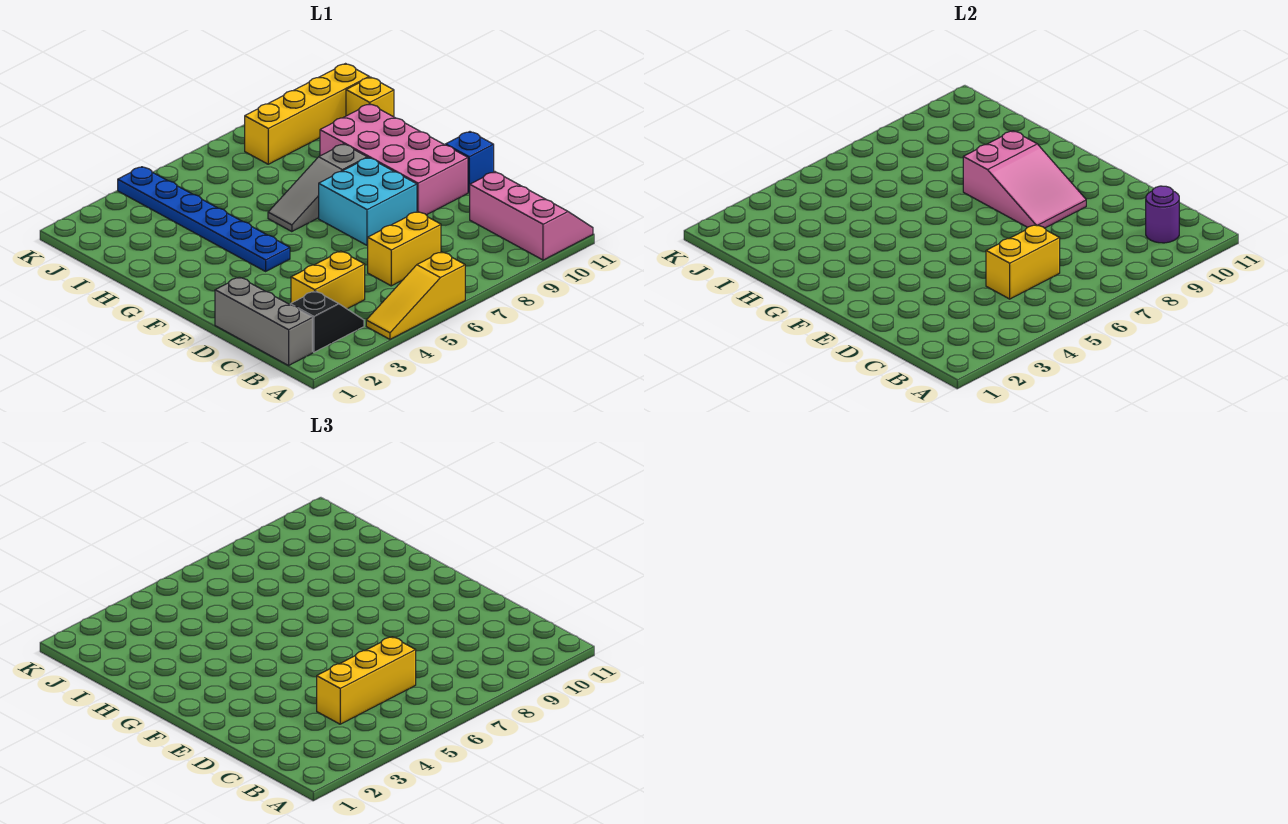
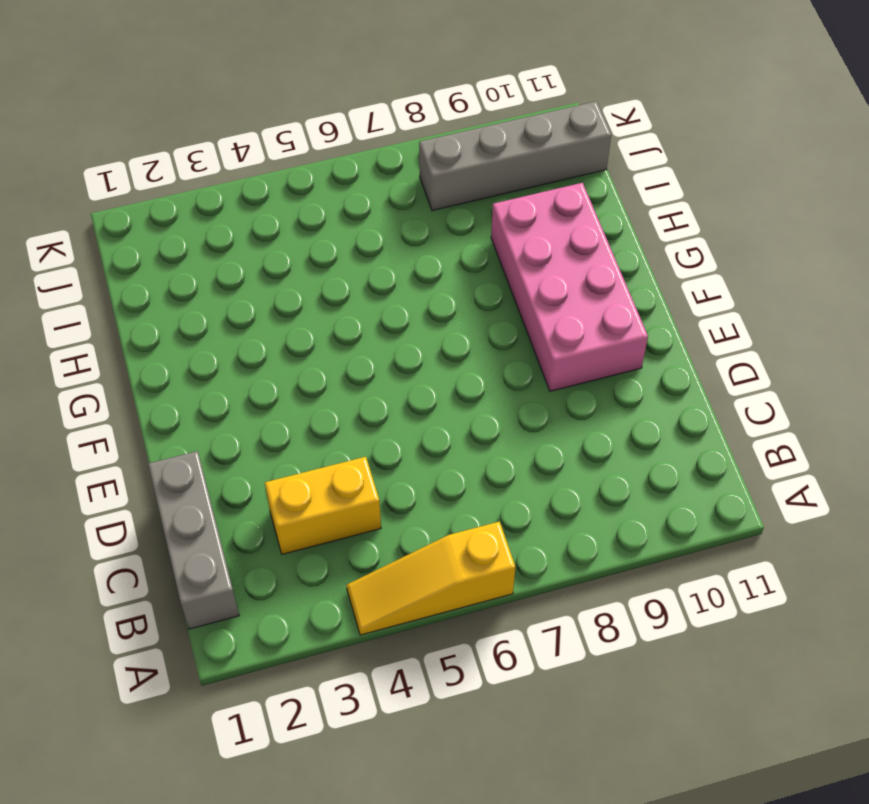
grey brick J8:J11 level 1 -> yellow brick J8:J11 level 1
none -> pink slope A10:C11 level 1 top 10
none -> black slope B2:B3 level 1 top 2
none -> yellow brick C6:C7 level 1

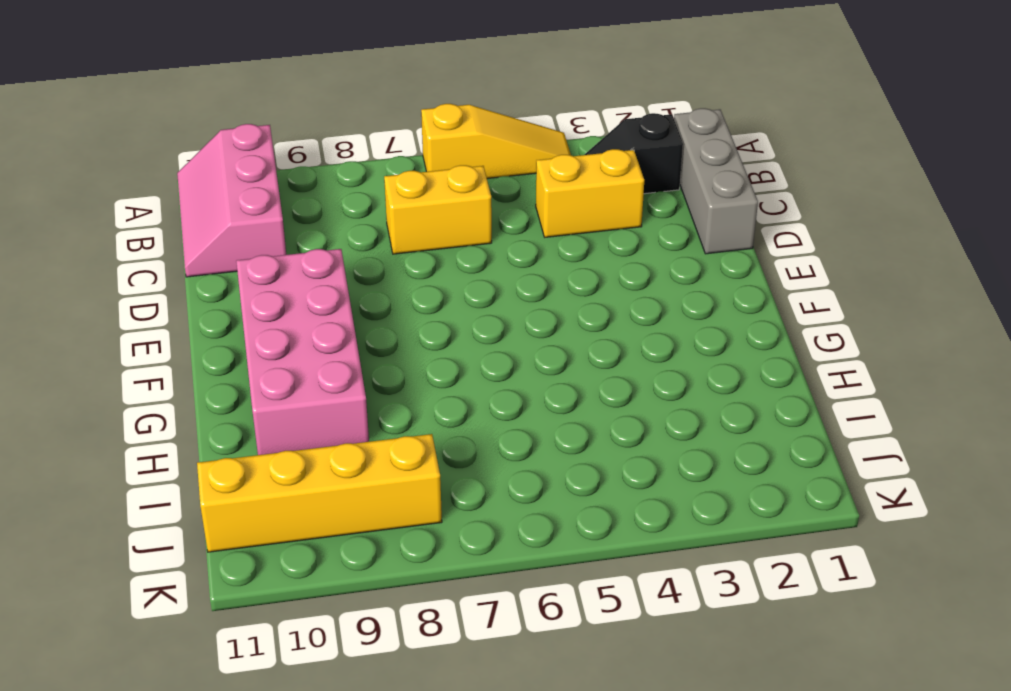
none -> cyan brick E7:F8 level 1
none -> blue brick E11 level 1
none -> blue plate F4:K4 level 1

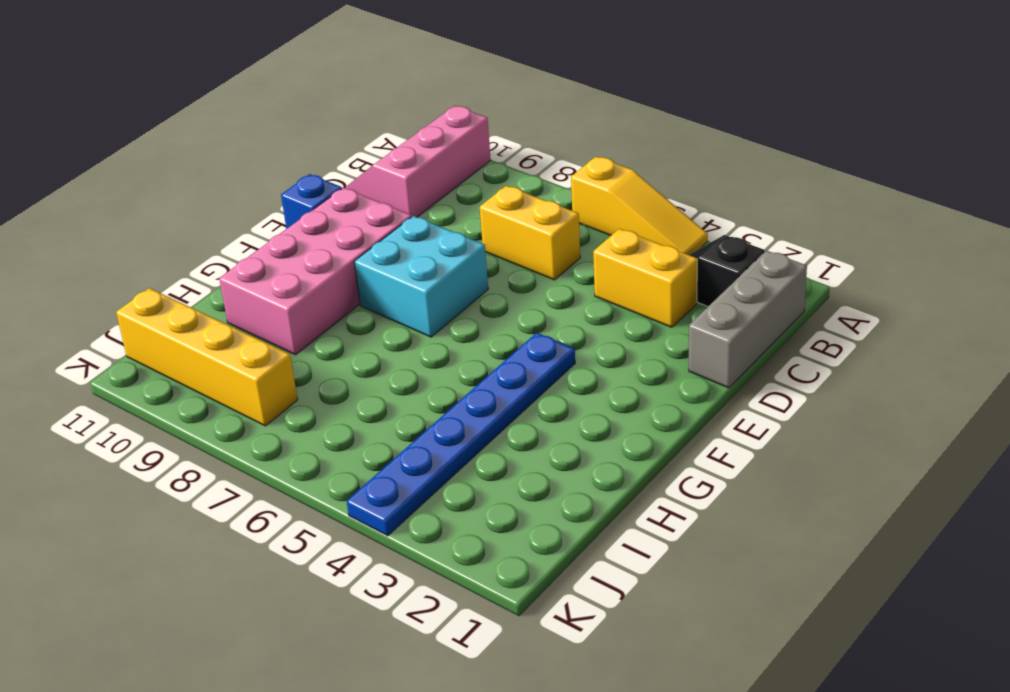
none -> grey slope G6:G8 level 1 top 8
none -> yellow brick I11 level 1
none -> purple round brick B10 level 2

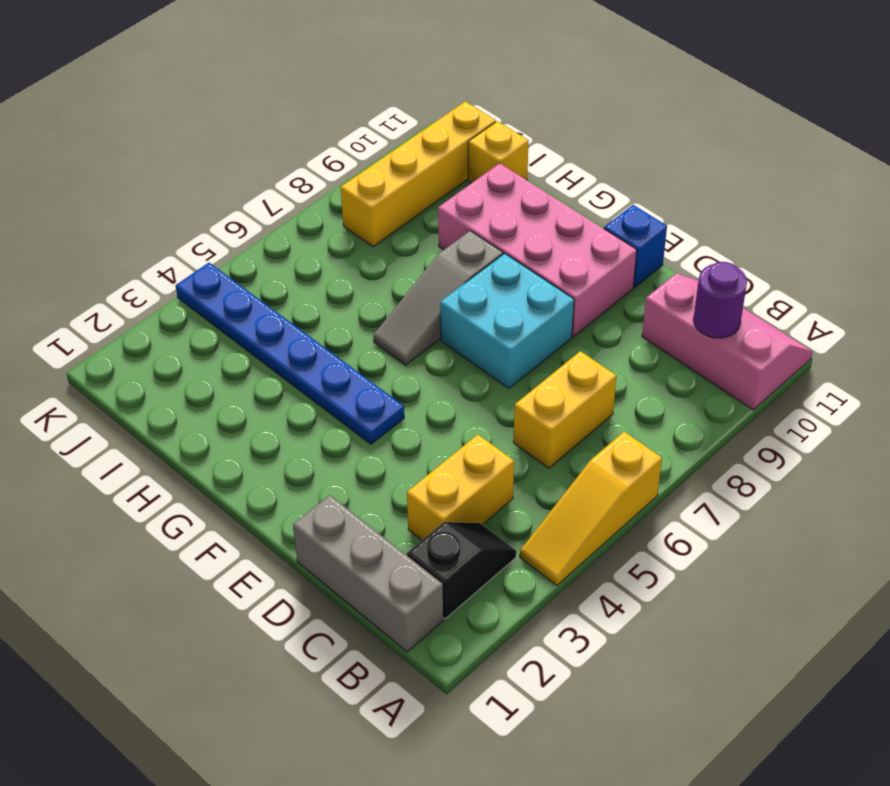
none -> yellow brick C5:C6 level 2
none -> pink slope E8:G9 level 2 top G
none -> yellow brick C4:C6 level 3

